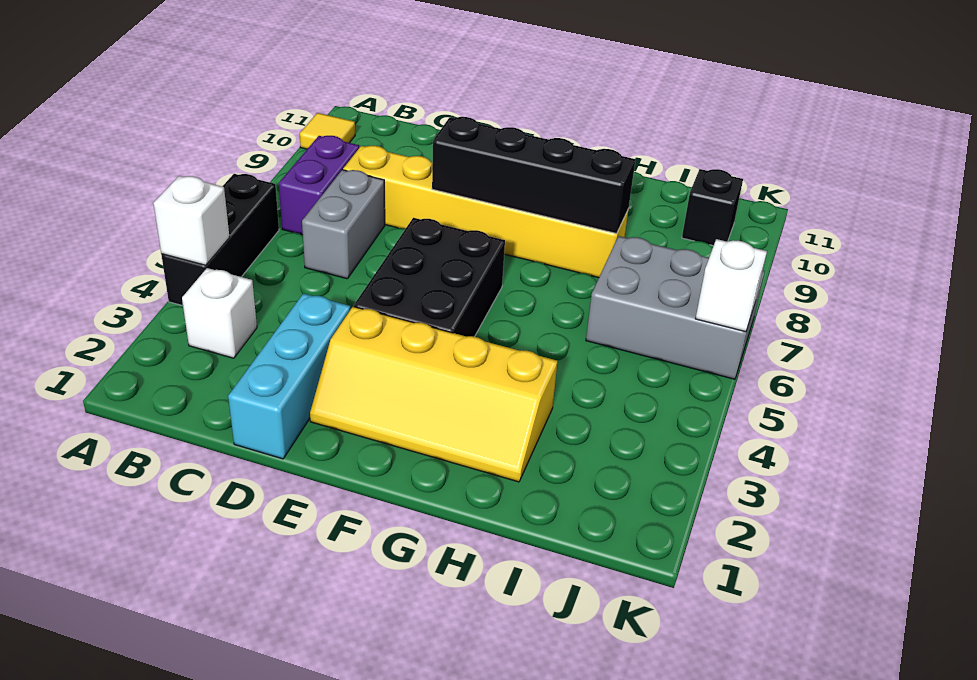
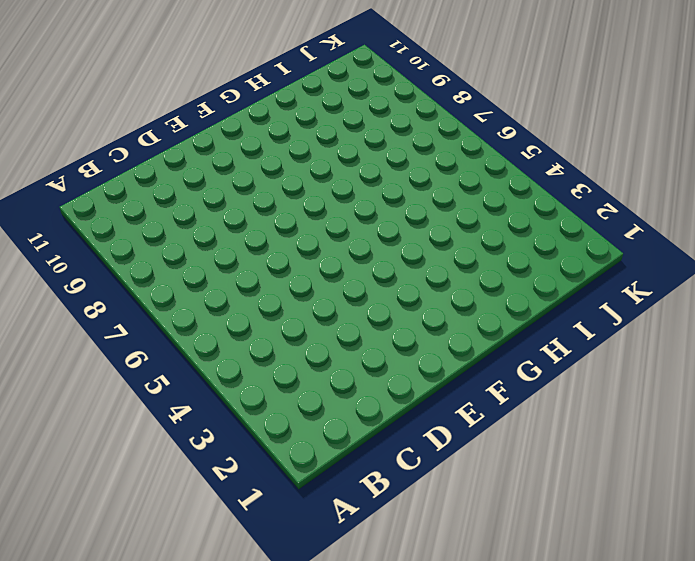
none -> black brick A4:A6 level 1
none -> yellow tile A10 level 1
none -> white brick B3 level 1

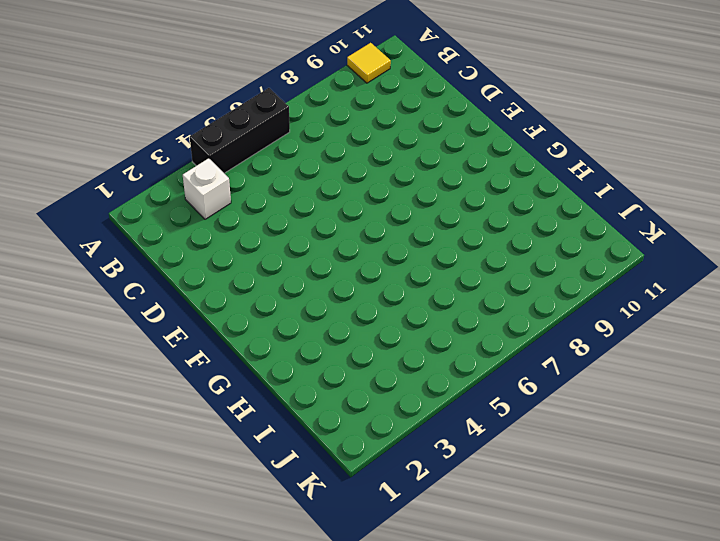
none -> purple brick B7:B8 level 1
none -> grey brick C6:C7 level 1
none -> yellow brick C8:H8 level 1

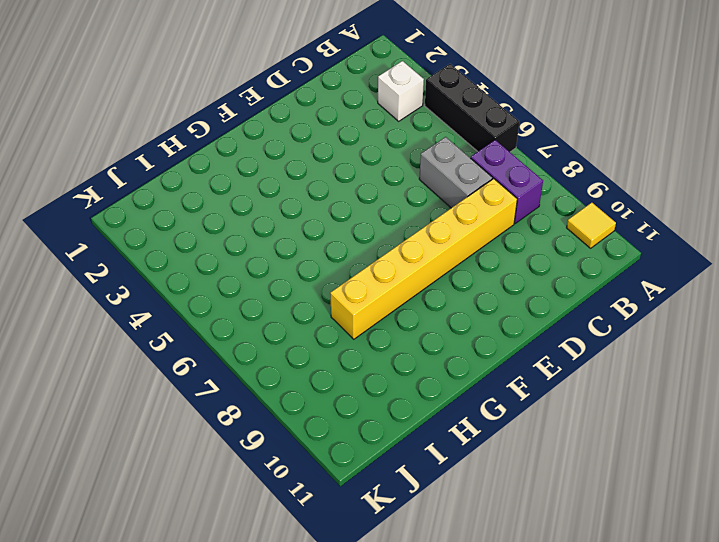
none -> cyan brick D1:D3 level 1
none -> yellow slope E2:H3 level 1 top 3
none -> black brick E4:F6 level 1

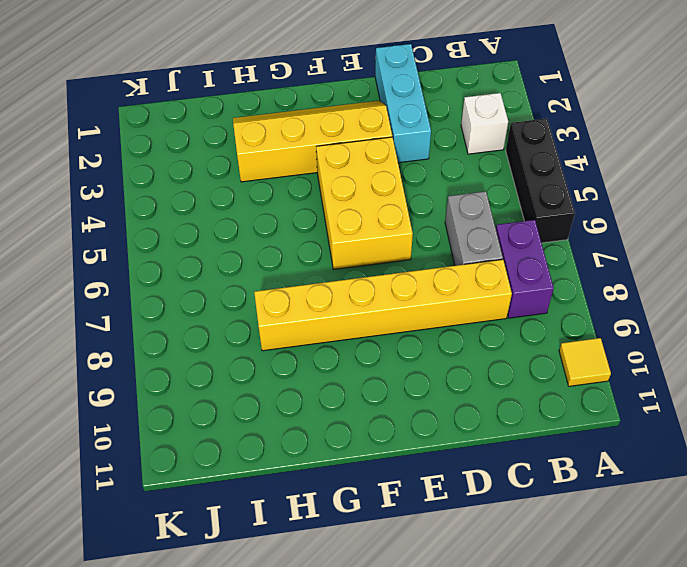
yellow brick E4:F6 level 1 -> black brick E4:F6 level 1
none -> grey brick I6:K7 level 1
none -> black brick J10 level 1
none -> white brick A4 level 2

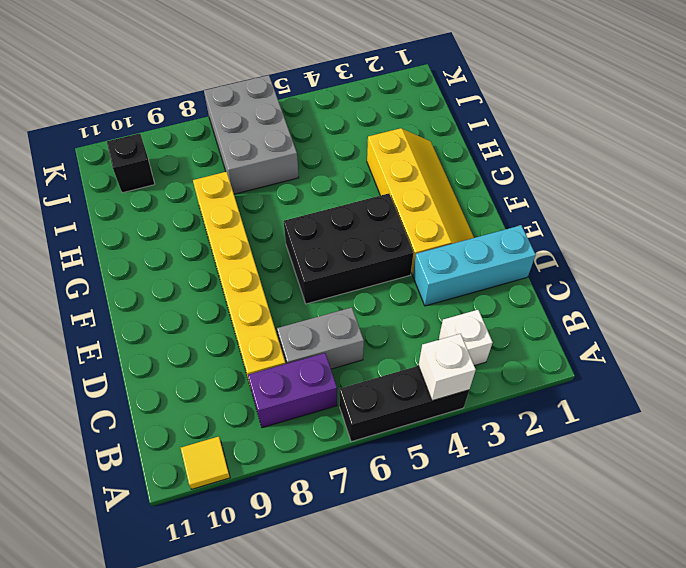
none -> black brick E8:H8 level 2
none -> white brick K6 level 2

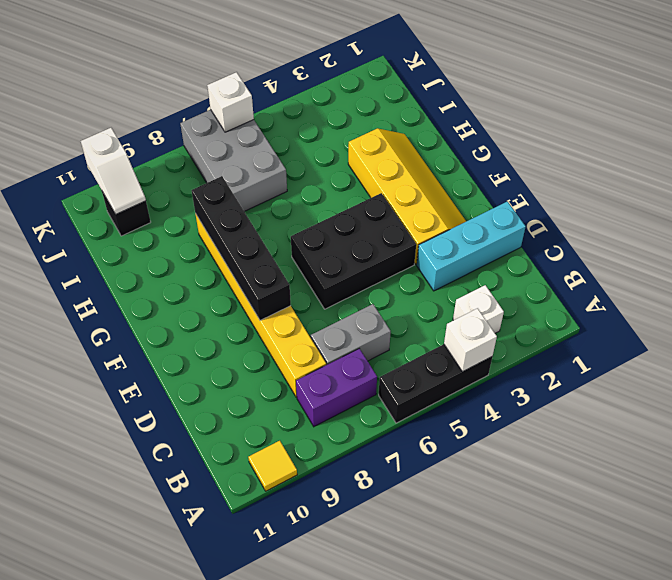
white slope J10:K10 level 2 top K -> none

